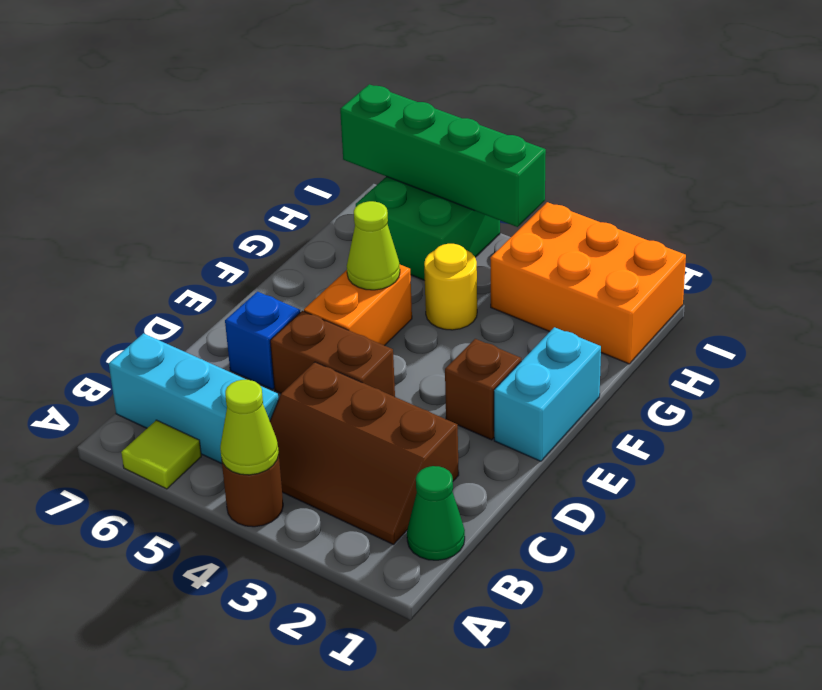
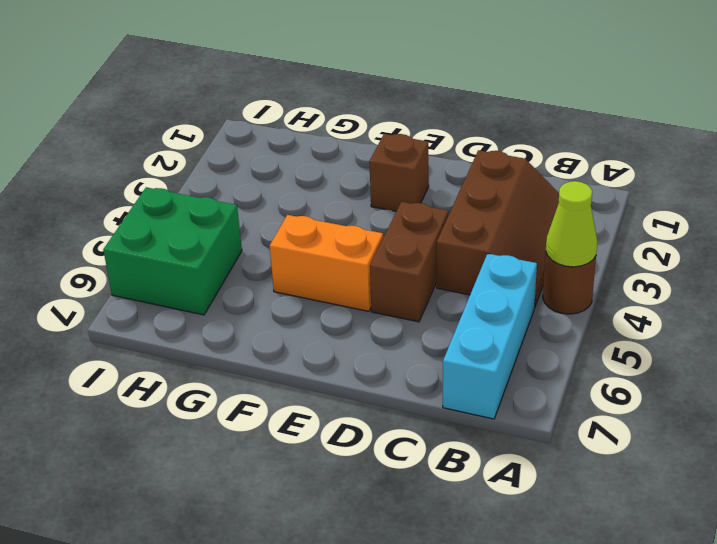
none -> lime tile A6 level 1
none -> green cone B1 level 1
none -> blue brick D6 level 1

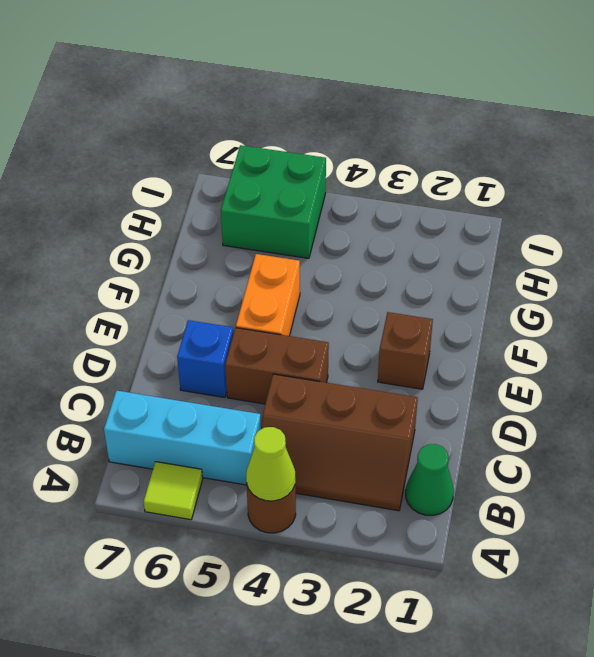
none -> cyan brick E1:F1 level 1
none -> yellow round brick G4 level 1
none -> orange brick H1:I3 level 1

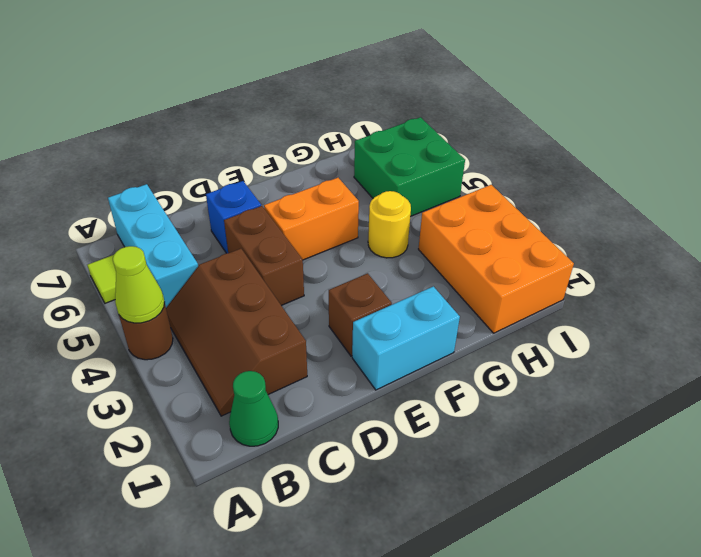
none -> lime cone F5 level 2
none -> green brick I4:I7 level 2

